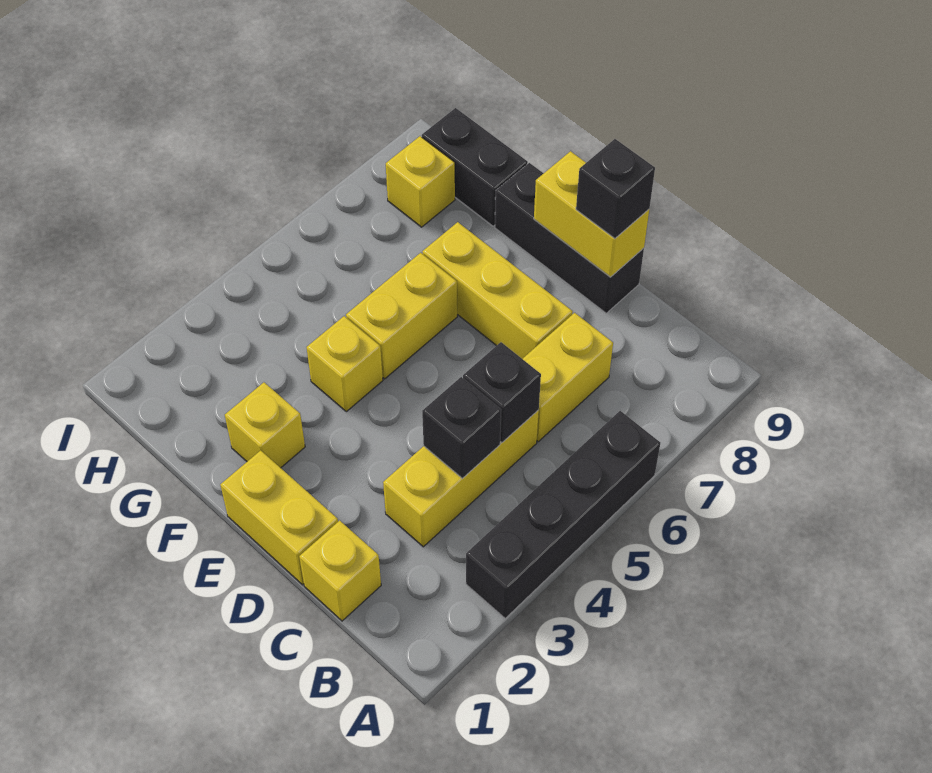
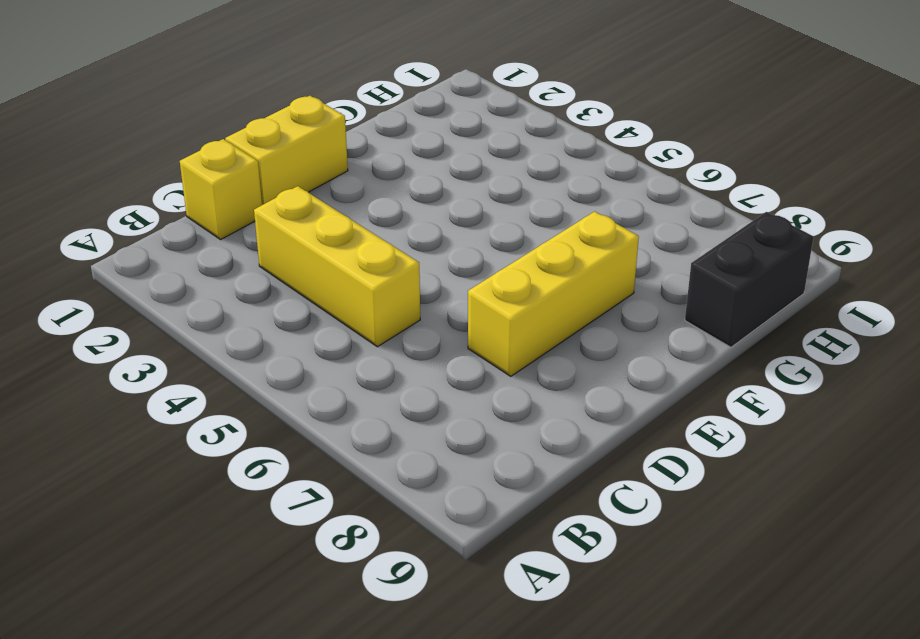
none -> black brick A3:A6 level 1
none -> yellow brick C6:C7 level 1
none -> black brick D9:F9 level 1

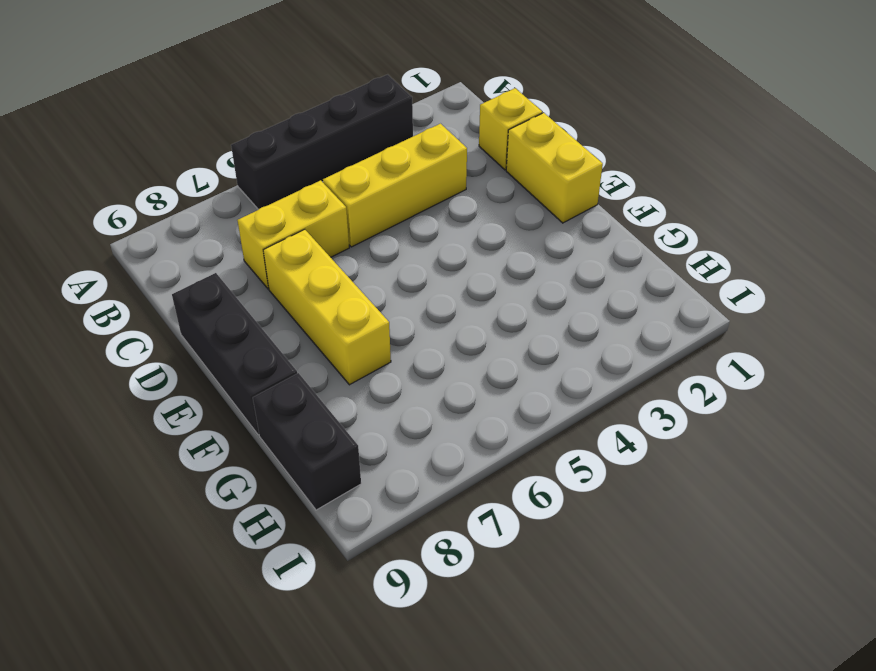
none -> yellow brick F2 level 1
none -> yellow brick F4 level 1
none -> yellow brick F5:F6 level 1

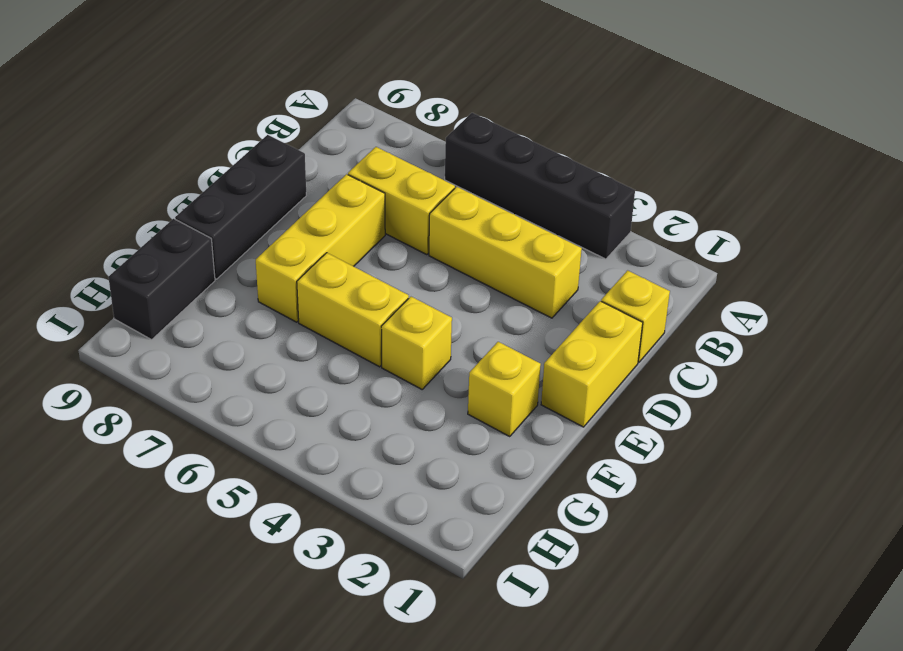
none -> yellow brick H8 level 1
none -> black brick C4 level 2
none -> black brick C5 level 2

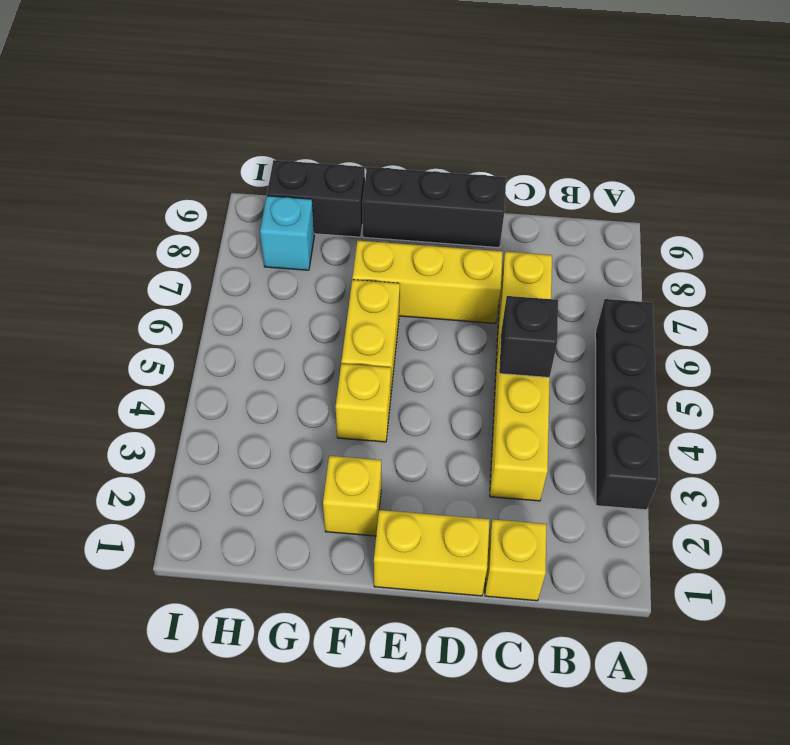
cyan brick H8 level 1 -> yellow brick H8 level 1
none -> black brick C4 level 2
none -> yellow brick D9:E9 level 2
none -> black brick D9 level 3

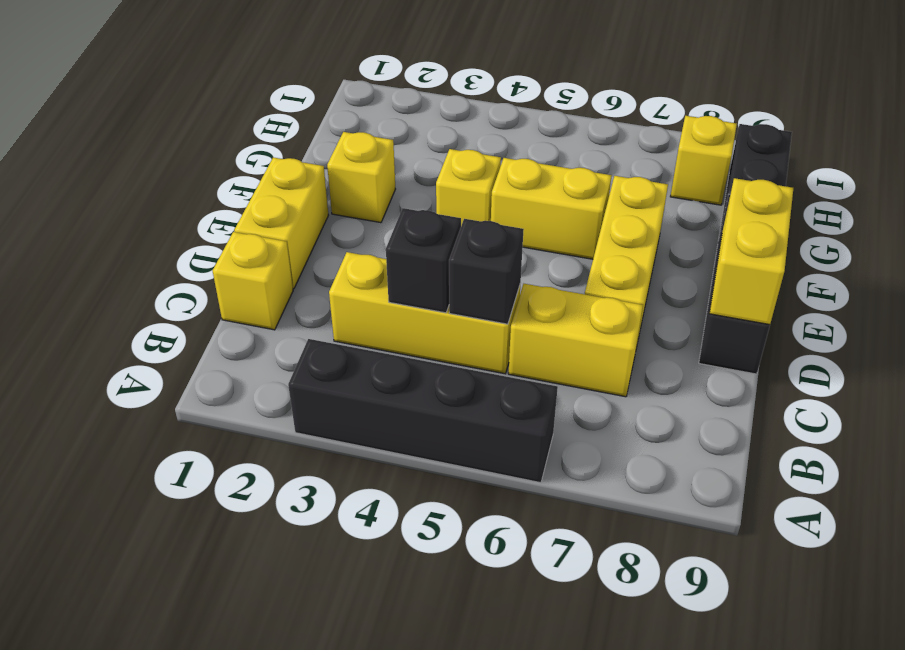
none -> black brick D9 level 3

